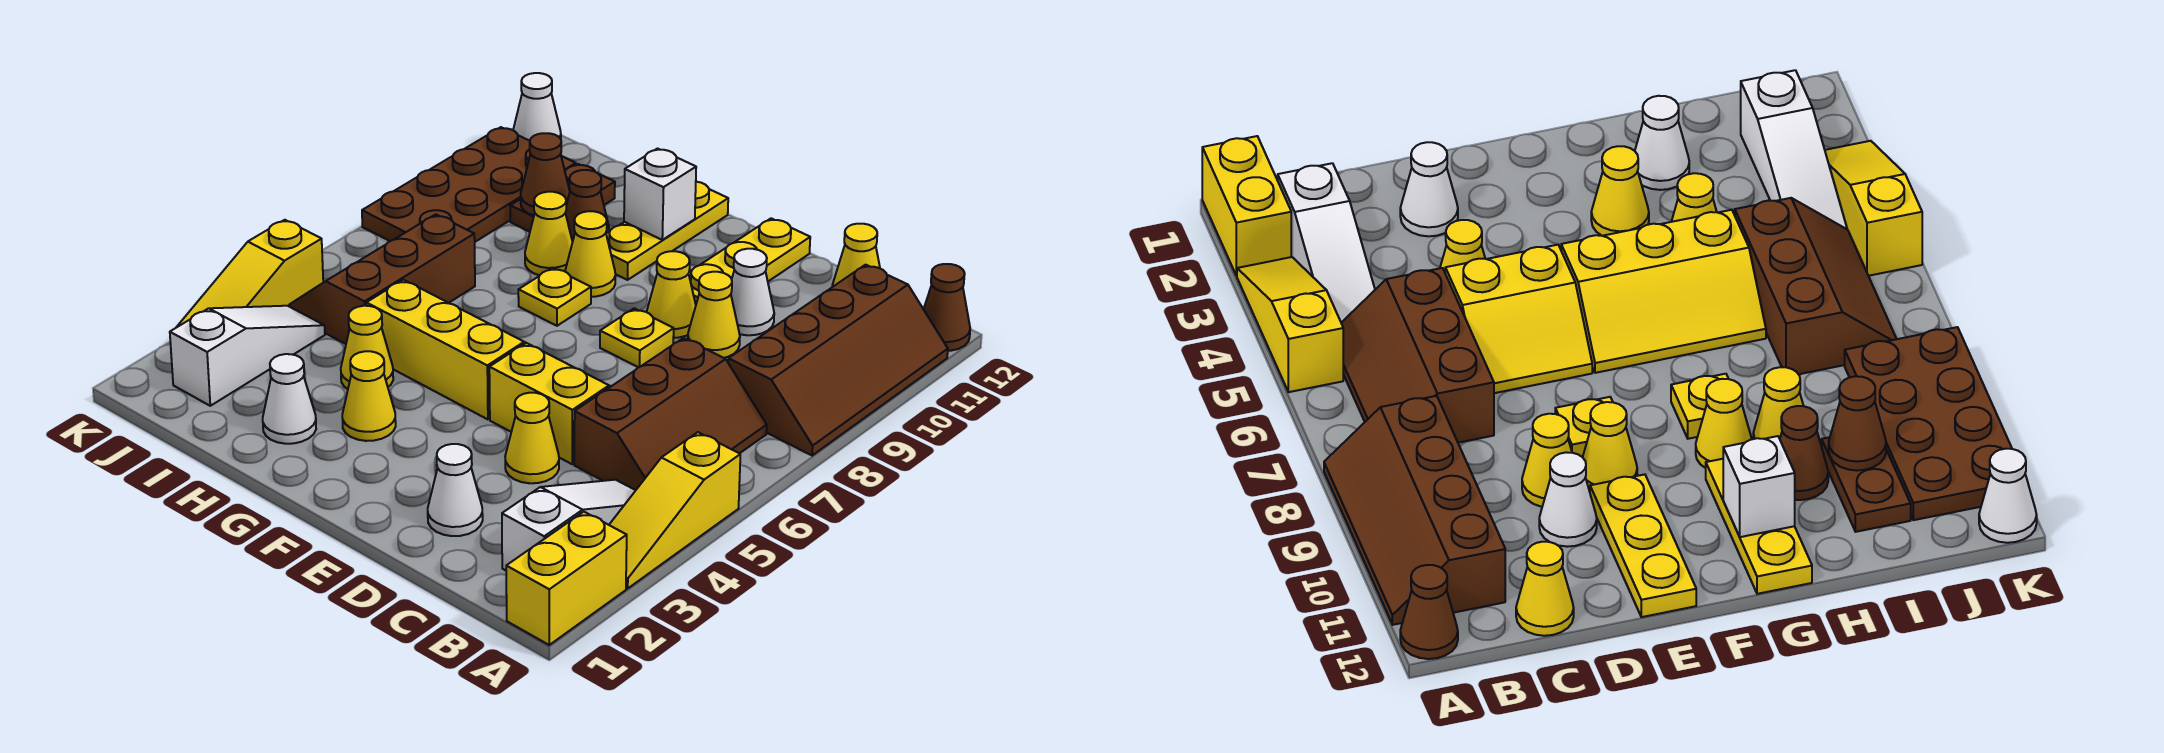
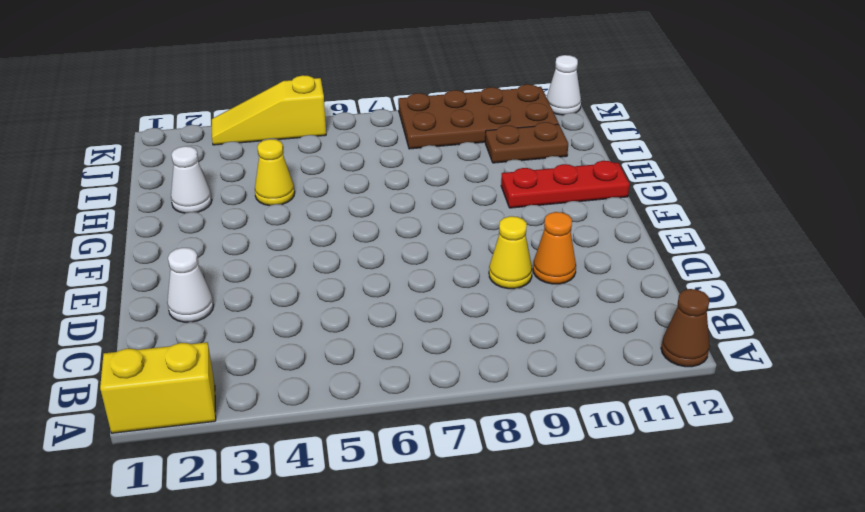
orange cone D10 level 1 -> white cone D10 level 1
red plate G10:G12 level 1 -> yellow plate G10:G12 level 1
none -> yellow slope A3:A5 level 1 top 5
none -> brown slope A8:B11 level 1 top B
none -> white slope B2:B4 level 1 top 2
none -> brown slope B5:C7 level 1 top C

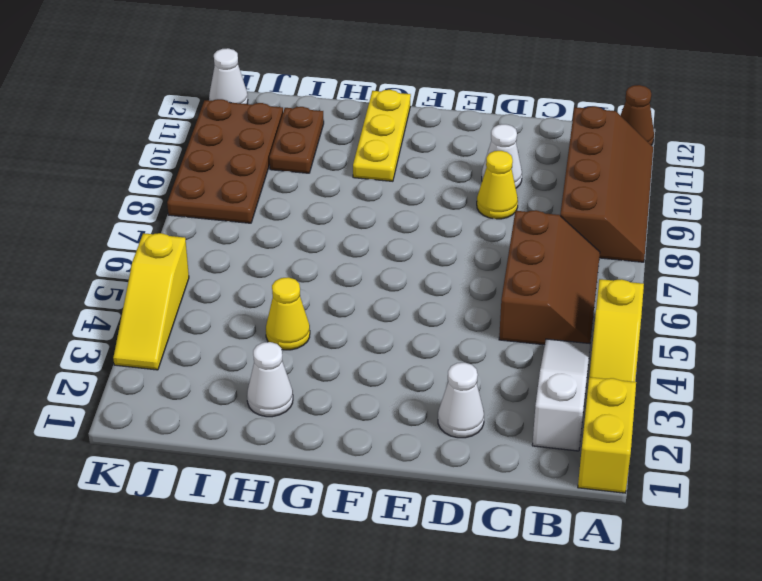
none -> yellow cone C12 level 1
none -> yellow cone D4 level 1
none -> yellow slope D5:E6 level 1 top 5
none -> yellow plate E8 level 1

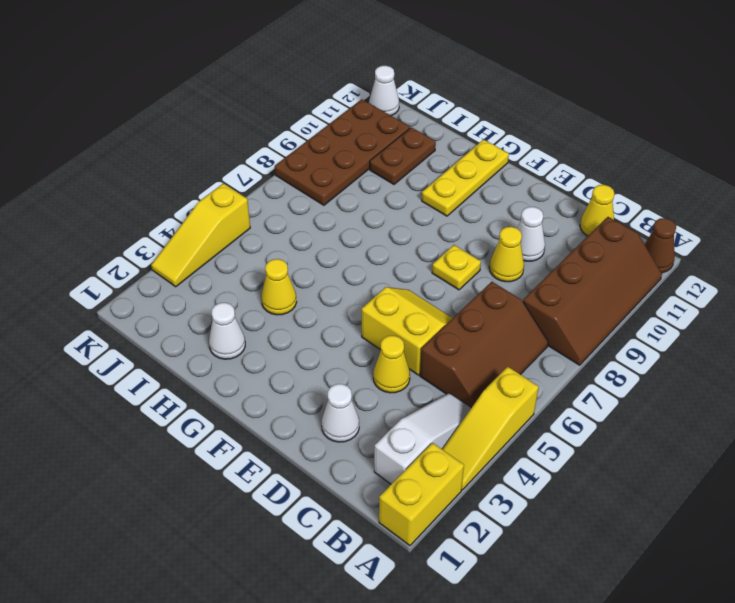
none -> yellow cone E9 level 1
none -> yellow plate E10:E12 level 1
none -> yellow slope F5:H6 level 1 top 5
none -> yellow cone G3 level 1

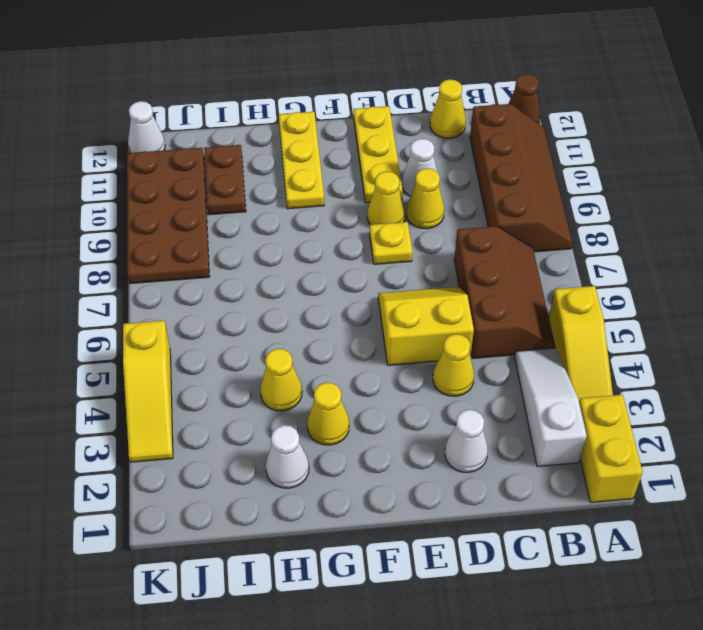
none -> yellow slope F5:H6 level 1 top 5
none -> yellow plate G8 level 1
none -> yellow cone G9 level 1
none -> yellow cone H9 level 1

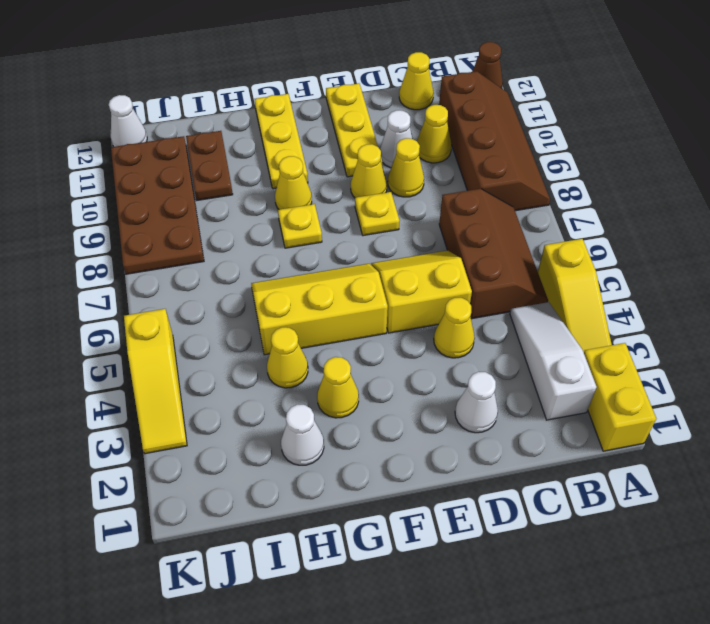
yellow cone C10 level 1 -> yellow cone H9 level 1
none -> brown cone H10 level 1
none -> brown slope I5:J7 level 1 top I
none -> white slope J2:J4 level 1 top 2
none -> white brick G11 level 2

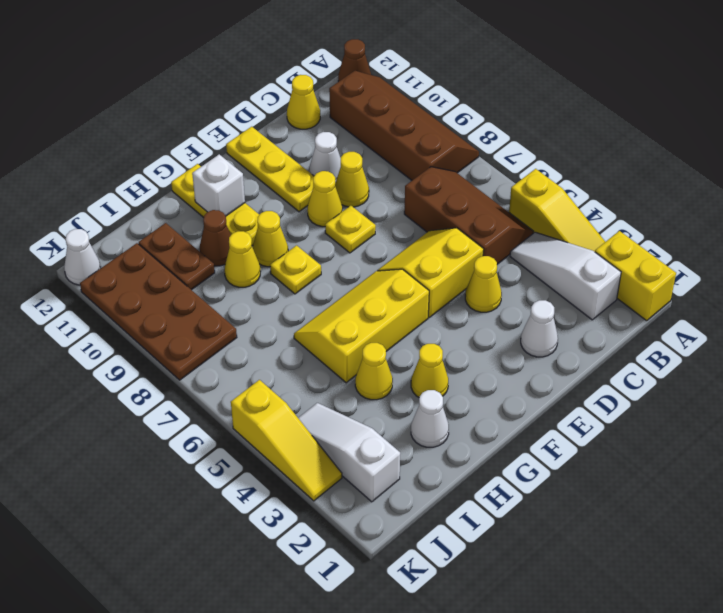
none -> brown slope I5:J7 level 1 top I
none -> brown cone I10 level 2

